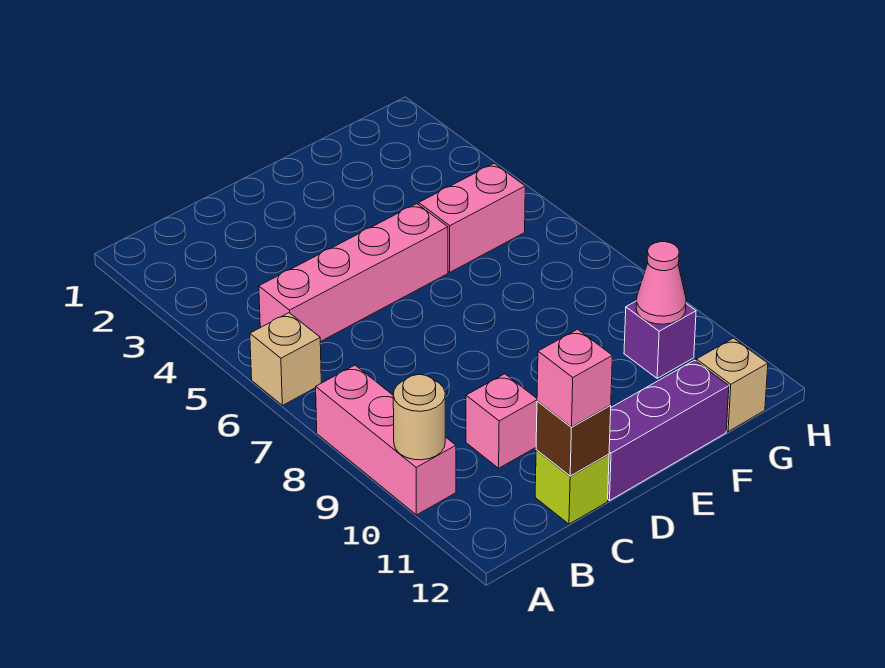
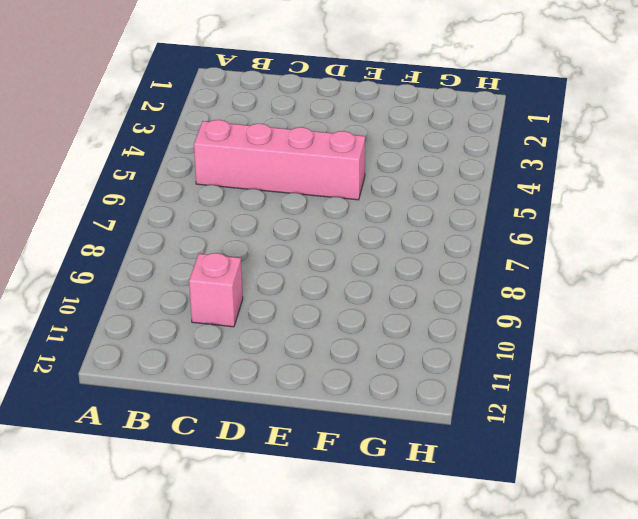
none -> tan brick A6 level 1
none -> pink brick A8:A10 level 1
none -> lime brick C12 level 1

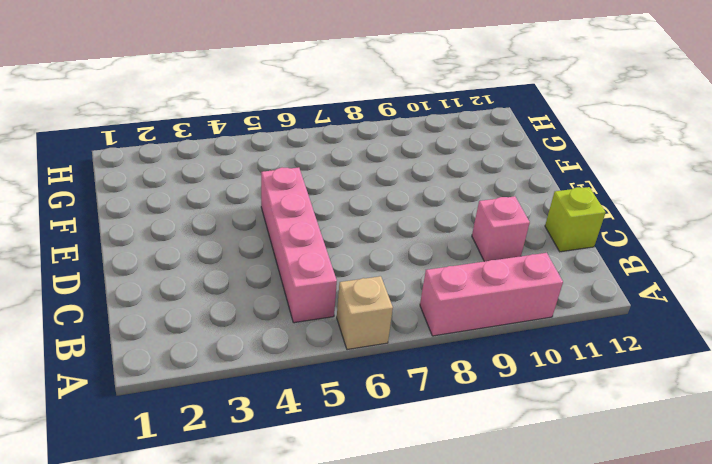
none -> purple brick D12:F12 level 1
none -> pink brick F5:G5 level 1
none -> purple brick G10 level 1

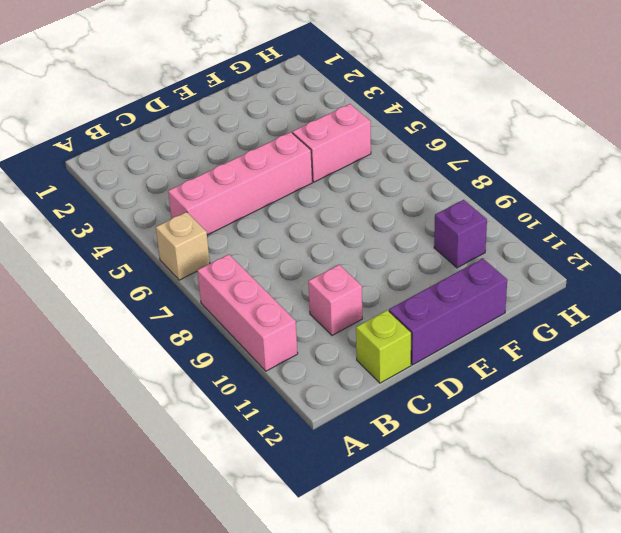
none -> tan brick G12 level 1
none -> tan round brick A10 level 2
none -> brown brick C12 level 2

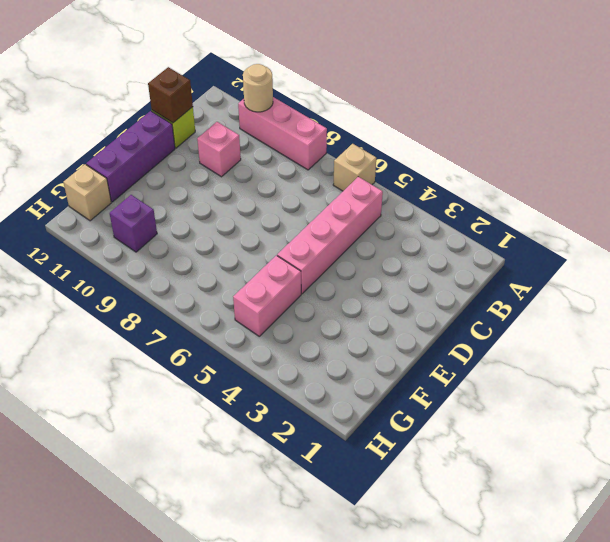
none -> pink cone G10 level 2
none -> pink brick C12 level 3

